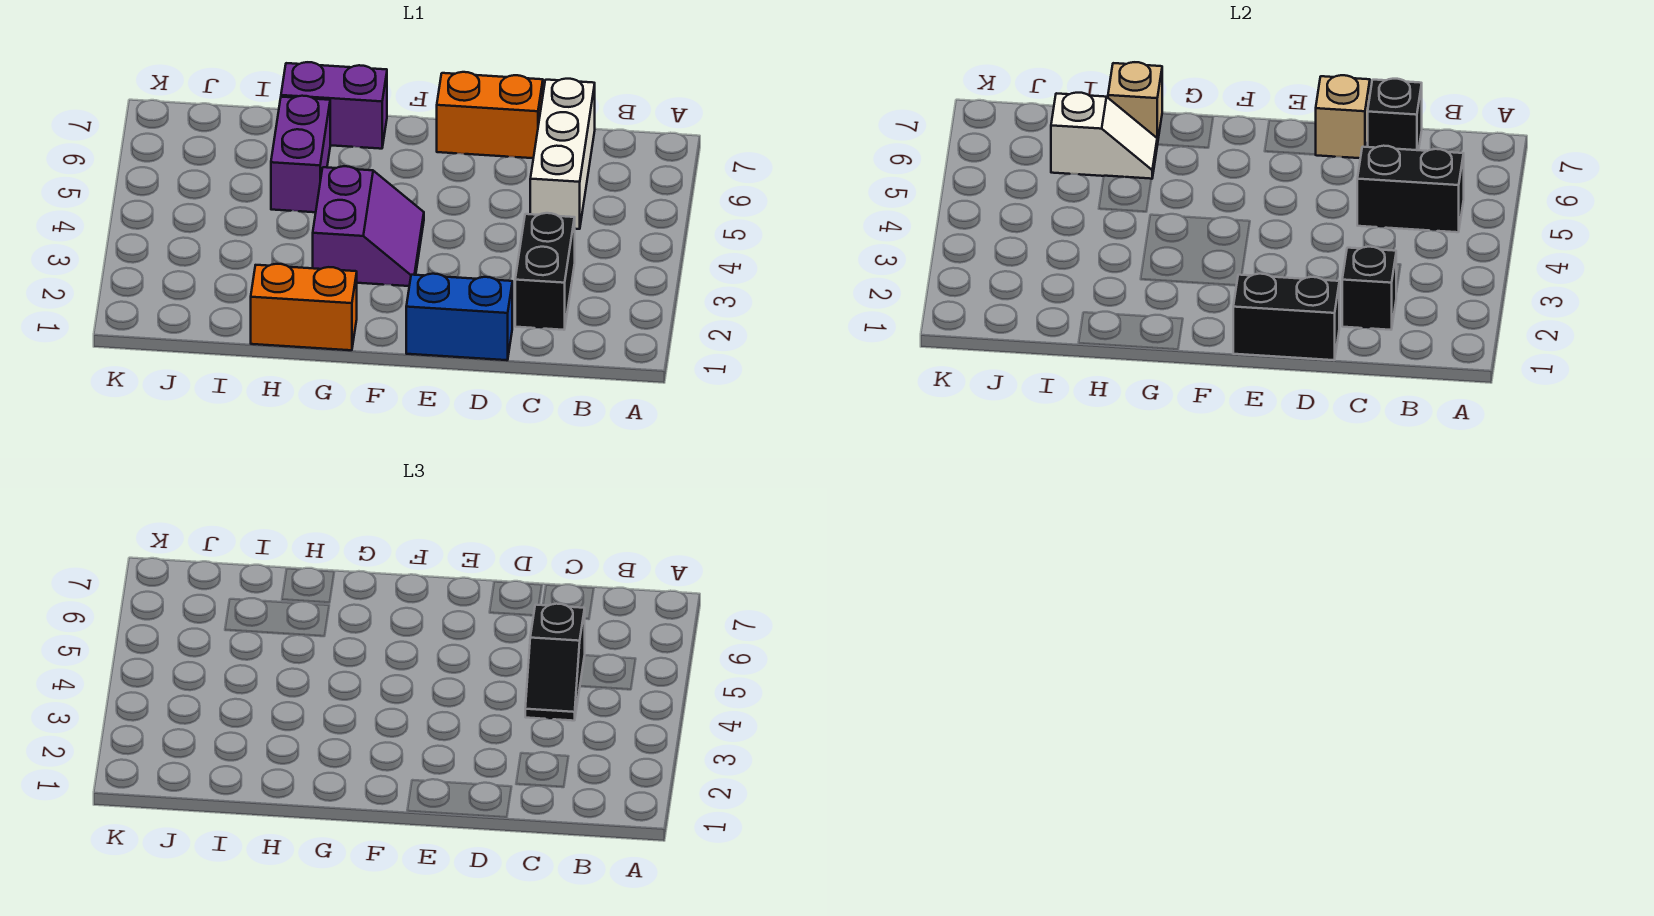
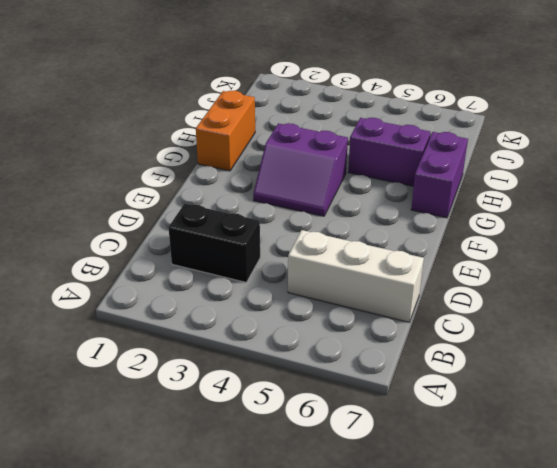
none -> blue brick D1:E1 level 1
none -> orange brick D7:E7 level 1
none -> black brick B5:C5 level 2

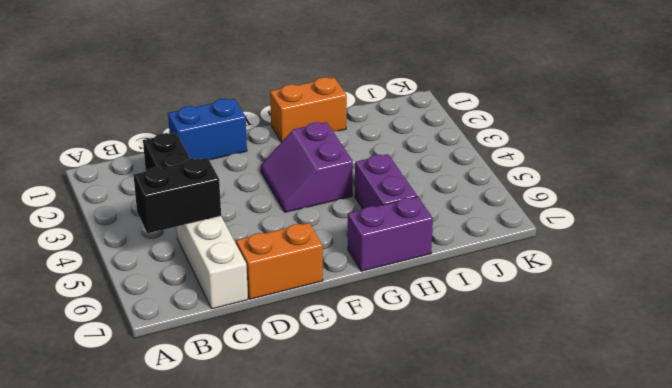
none -> black brick C2 level 2
none -> black brick C7 level 2
none -> black brick D1:E1 level 2

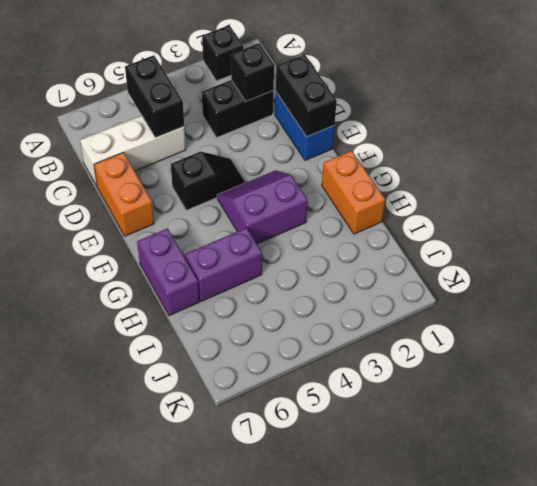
black brick A2 level 1 -> black brick C7 level 2
black slope E4:E5 level 1 top 5 -> black slope C4:C5 level 3 top 5
none -> tan brick D7 level 2
none -> white slope H6:I6 level 2 top I
none -> tan brick H7 level 2

